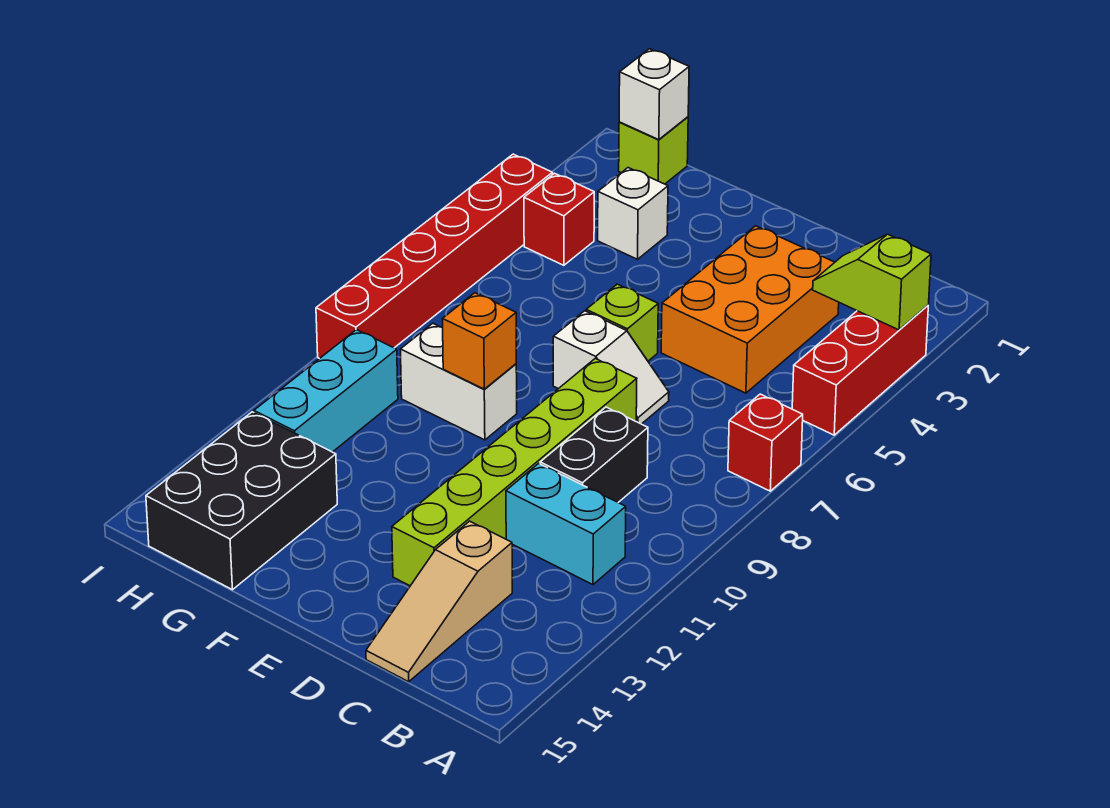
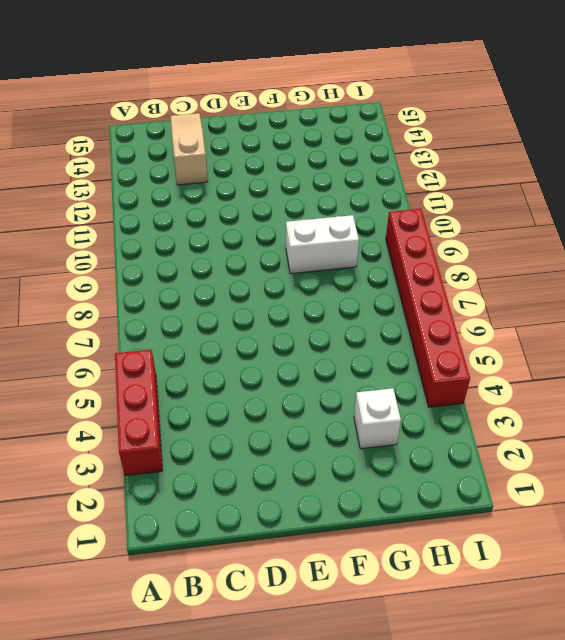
none -> red brick A7 level 1
none -> cyan brick B11:C11 level 1
none -> orange brick C3:D5 level 1

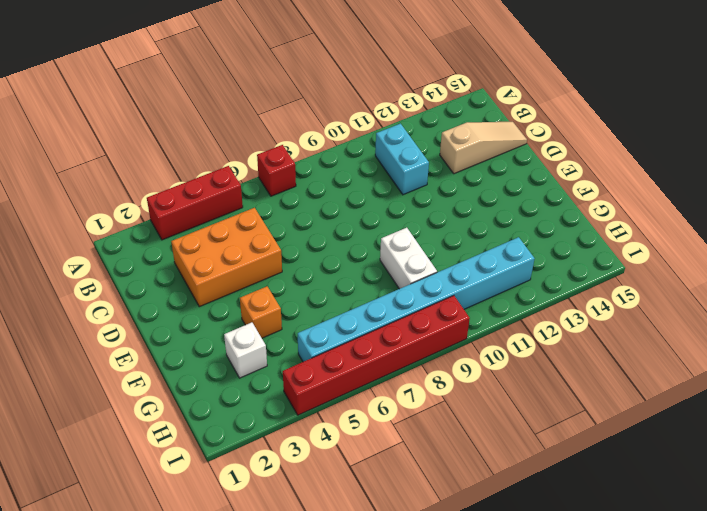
orange brick F4 level 1 -> orange brick F9 level 2
cyan brick H5:H12 level 1 -> cyan brick H10:H12 level 1
none -> black brick C9:C10 level 1
none -> white slope D7:E7 level 1 top E
none -> lime brick D8:D13 level 1

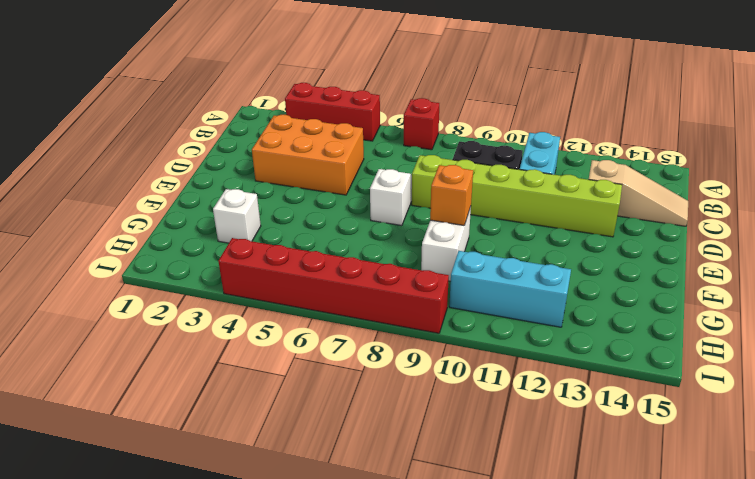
none -> lime brick E6 level 1
none -> black brick G13:H15 level 1
none -> lime brick H1 level 1

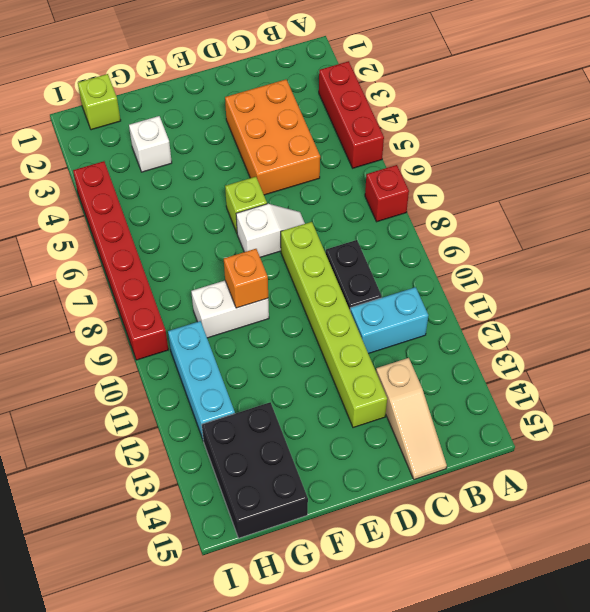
none -> red brick H4 level 1
none -> lime slope A3:B3 level 2 top A
none -> white brick H1 level 2

